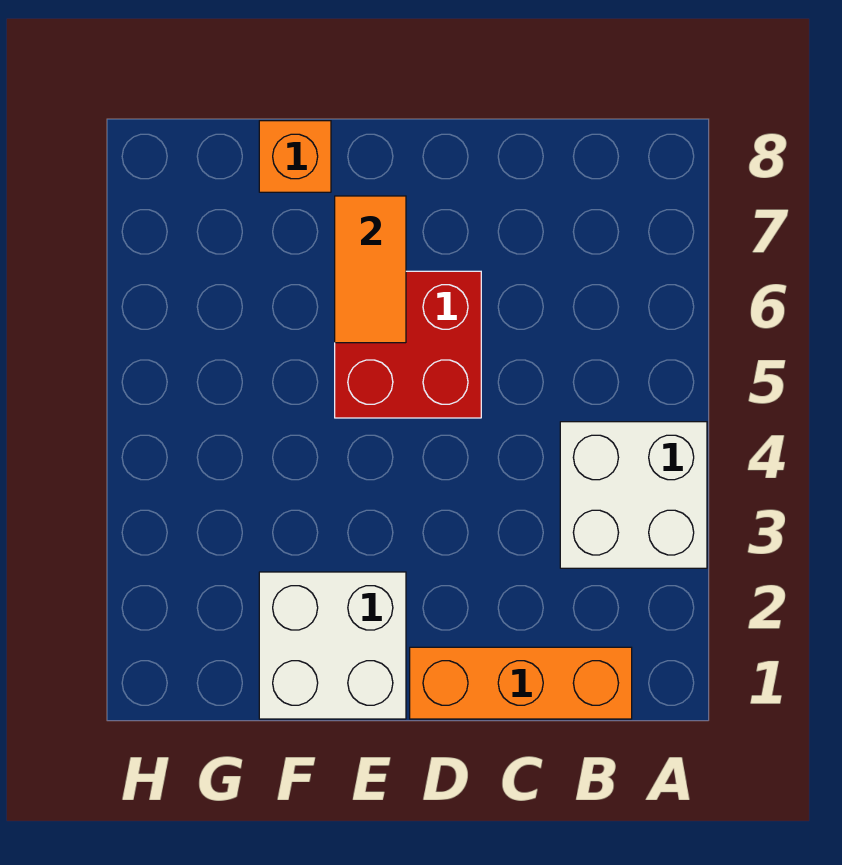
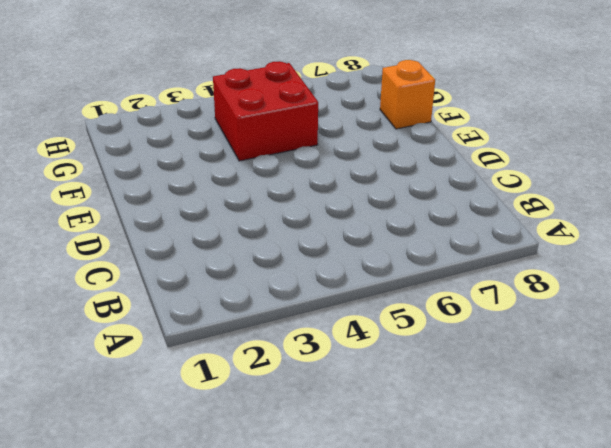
red brick F4:G5 level 1 -> red brick D5:E6 level 1
none -> white brick A3:B4 level 1
none -> orange brick B1:D1 level 1

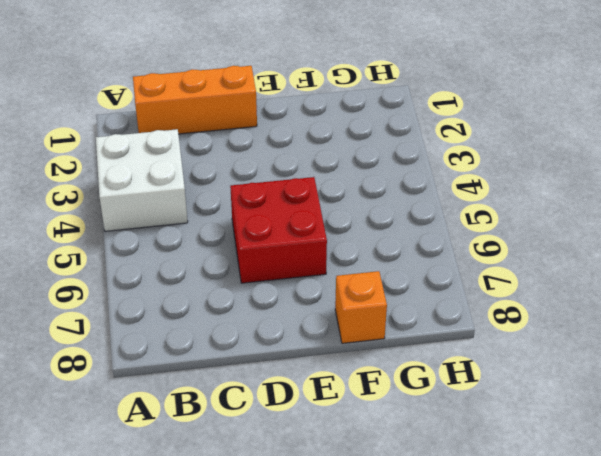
none -> white brick E1:F2 level 1
none -> orange tile E6:E7 level 2

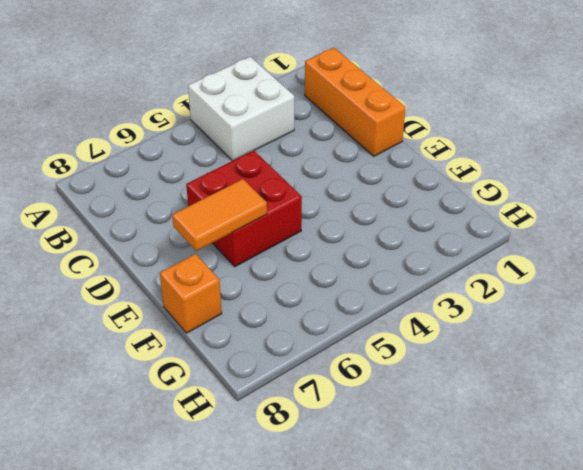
none -> white brick E1:F2 level 1

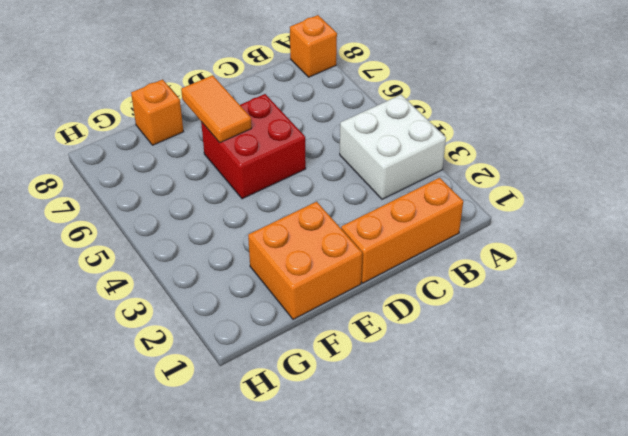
orange brick A8 level 1 -> none
orange brick E1:F2 level 1 -> white brick E1:F2 level 1

